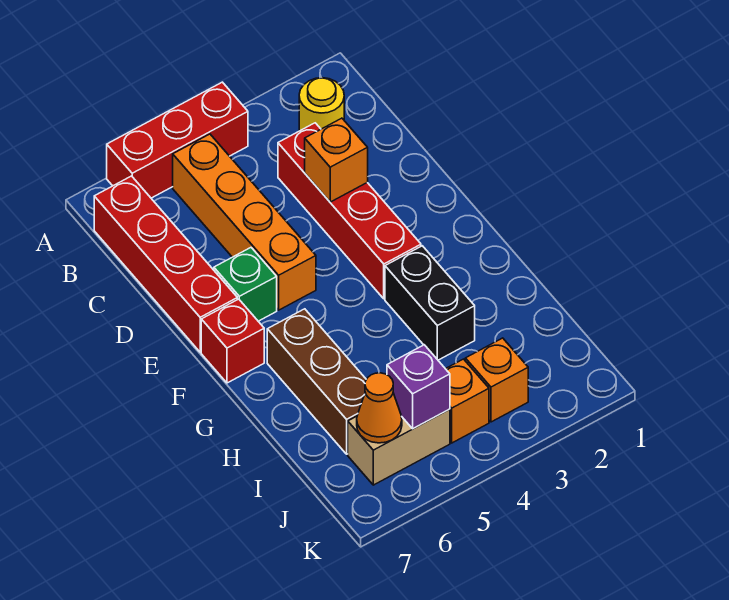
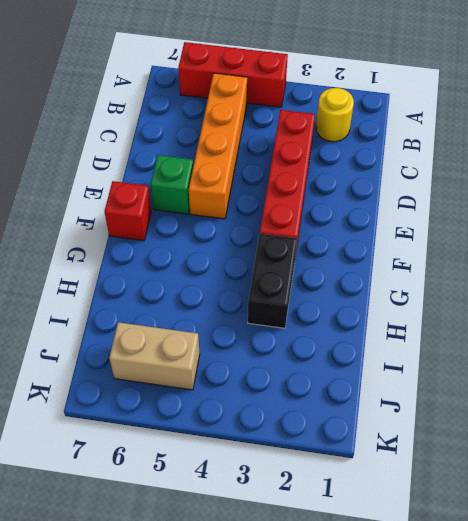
none -> red brick B7:E7 level 1
none -> brown brick G6:I6 level 1
none -> orange brick J3 level 1

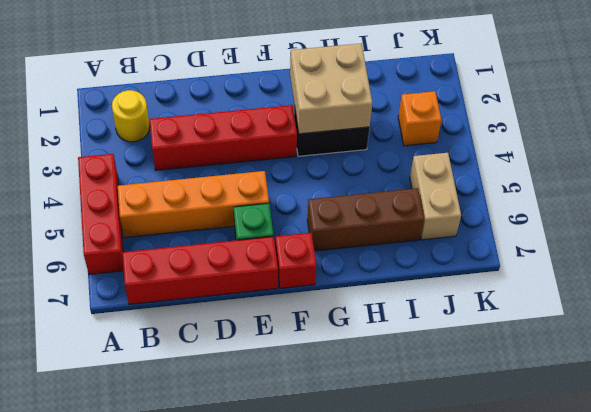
tan brick G2:H3 level 2 -> none
none -> orange brick J4 level 1
none -> orange brick D3 level 2
none -> purple brick J5 level 2

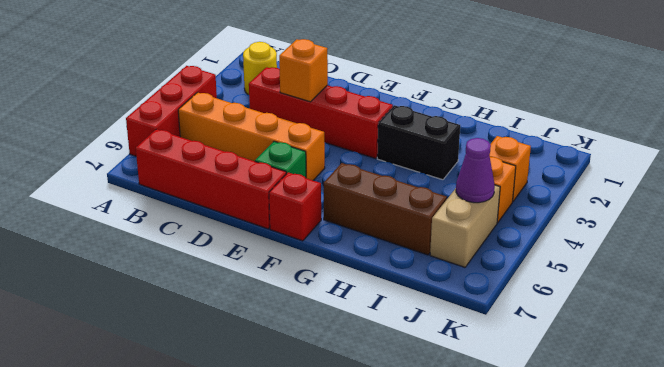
purple cone J5 level 2 -> purple brick J5 level 2
none -> orange cone J6 level 2

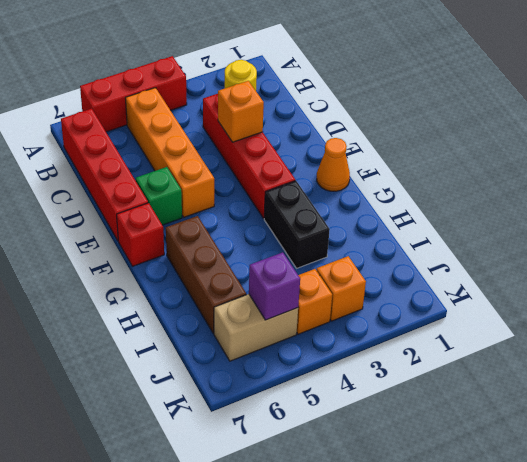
orange cone F1 level 1 -> orange cone J6 level 2

